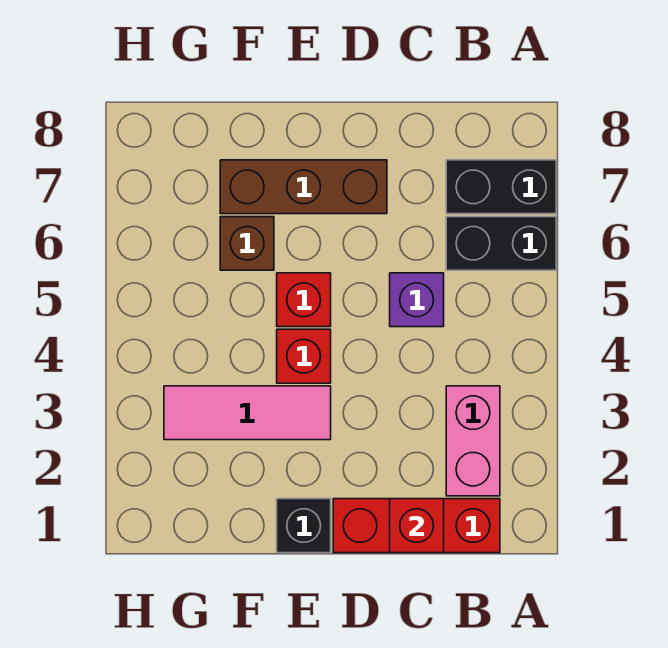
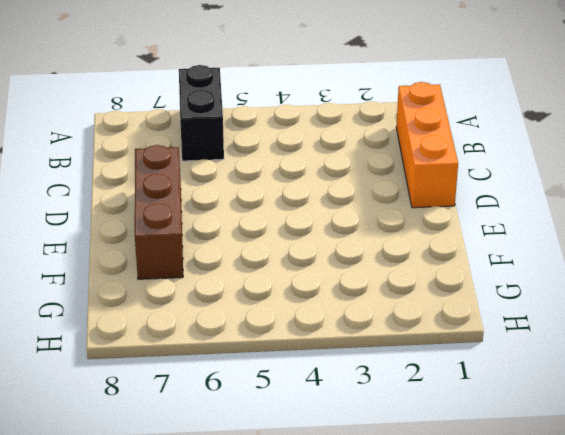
orange brick B1:D1 level 1 -> red brick B1:D1 level 1
none -> black brick A7:B7 level 1
none -> pink brick B2:B3 level 1
none -> purple brick C5 level 1

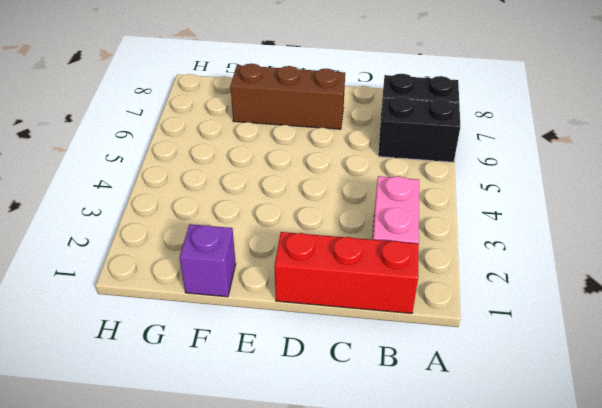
purple brick F1 level 1 -> purple brick C5 level 1
none -> black brick E1 level 1
none -> pink tile E3:G3 level 1
none -> red brick E4 level 1

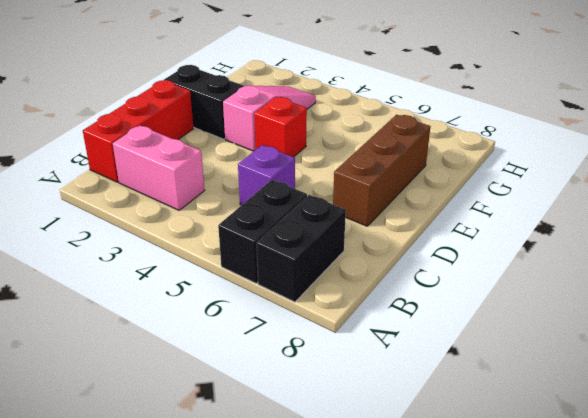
black brick E1:E2 level 1 -> black brick E1 level 1
pink slope E3:G3 level 1 top E -> pink tile E3:G3 level 1
none -> red brick E5 level 1
none -> brown brick F6 level 1
none -> red brick C1 level 2

